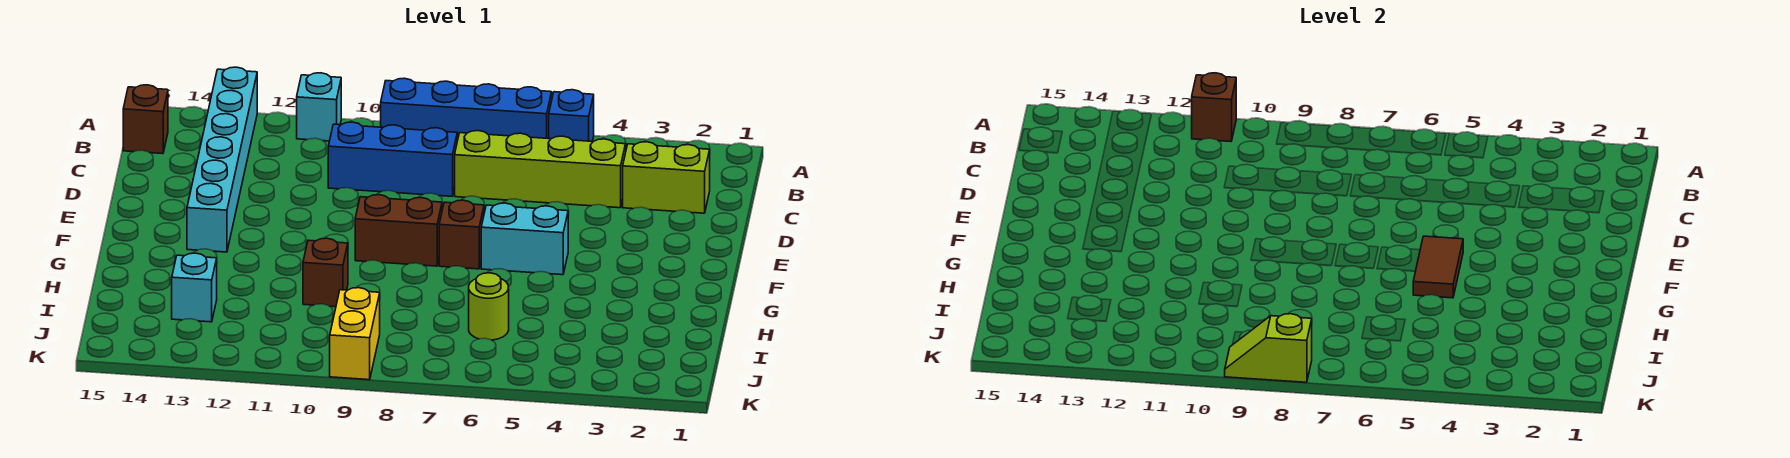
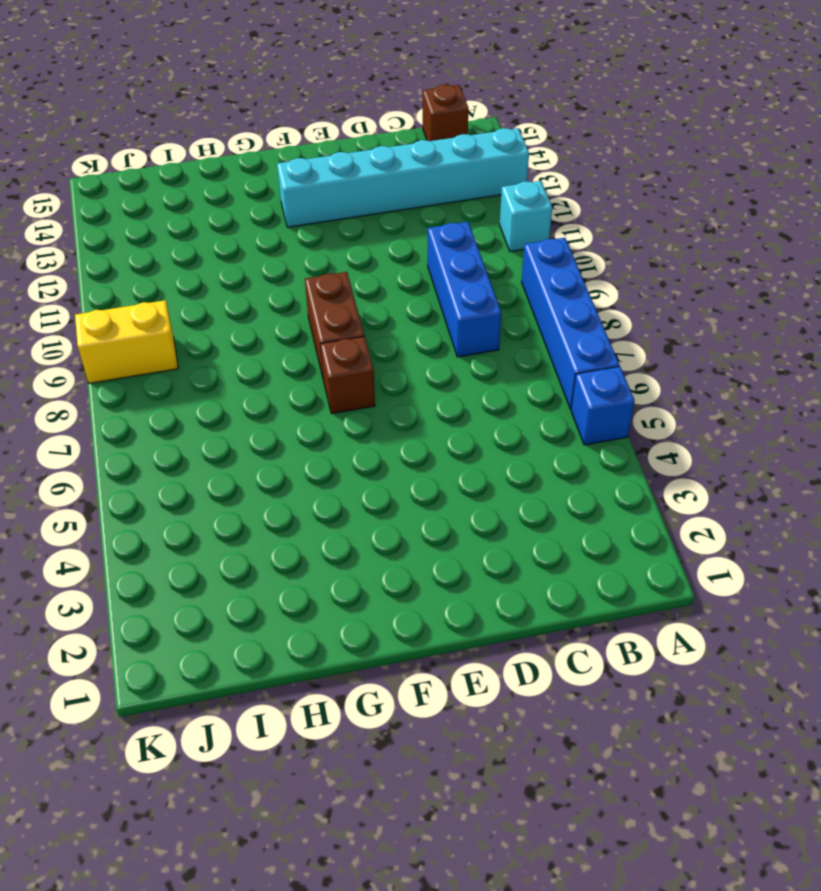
none -> lime brick C2:C3 level 1
none -> lime brick C4:C7 level 1
none -> cyan brick F5:F6 level 1

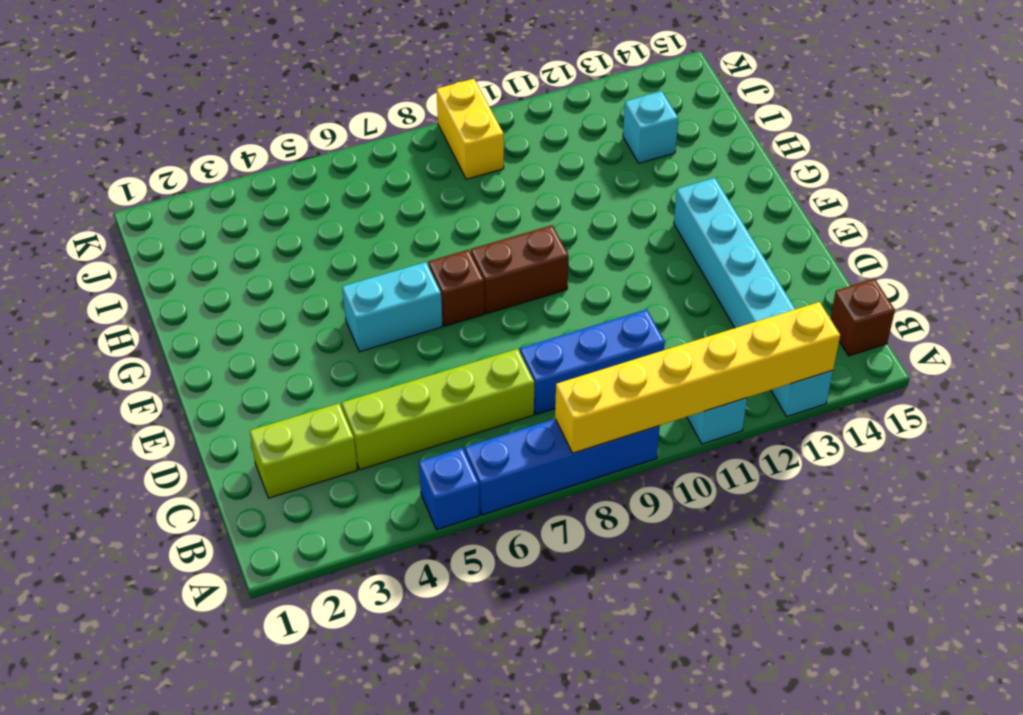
yellow brick A8:A13 level 2 -> brown brick A11 level 2
none -> brown brick H10 level 1
none -> lime round brick I6 level 1
none -> brown tile F5:G5 level 2

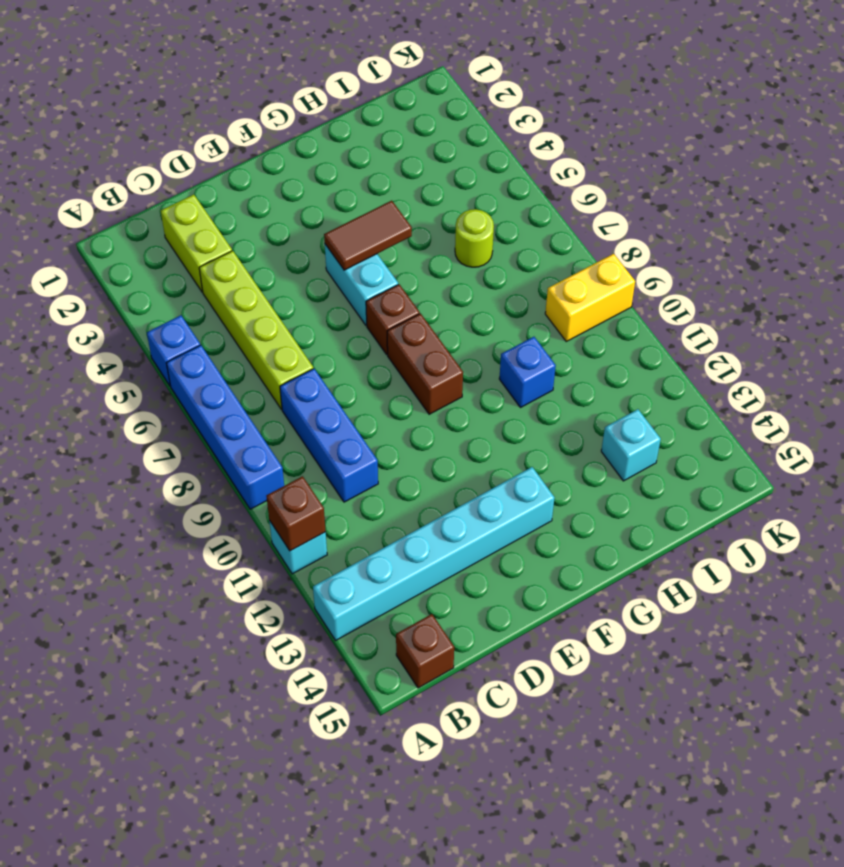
blue brick H10 level 1 -> brown brick H10 level 1
none -> lime slope K8:K9 level 2 top 8

